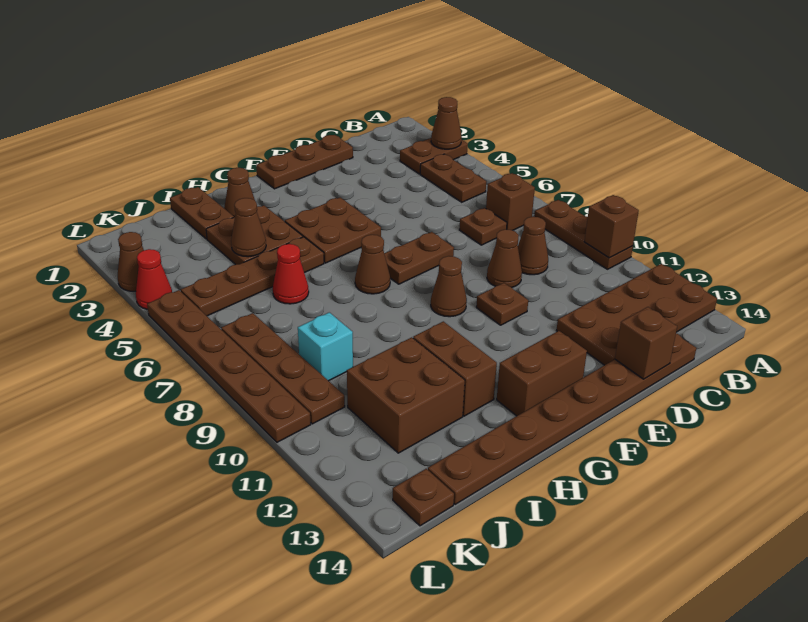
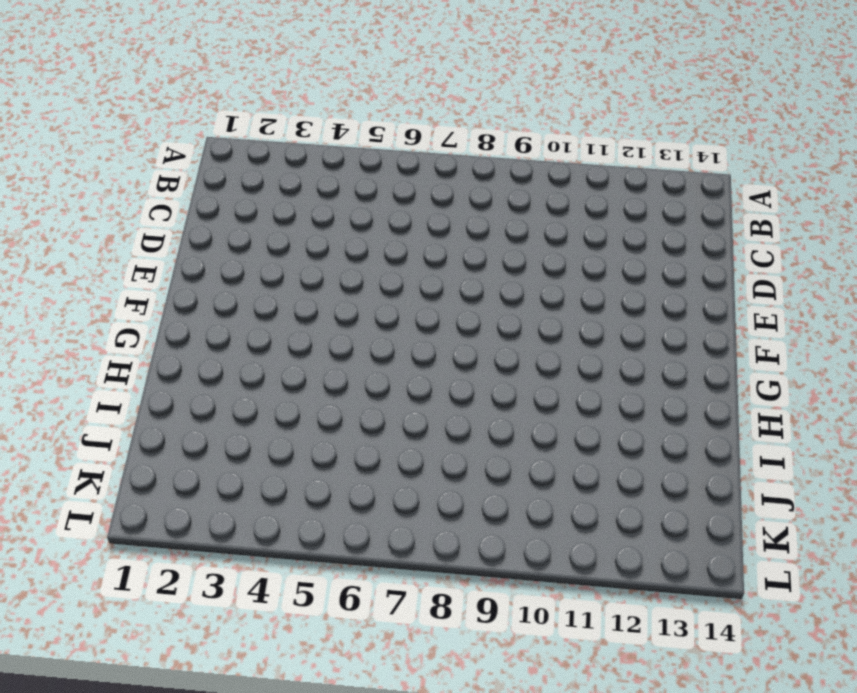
none -> brown plate A3:B3 level 1
none -> brown plate A8:A10 level 1
none -> brown plate A12:D13 level 1
none -> brown plate B4:B5 level 1

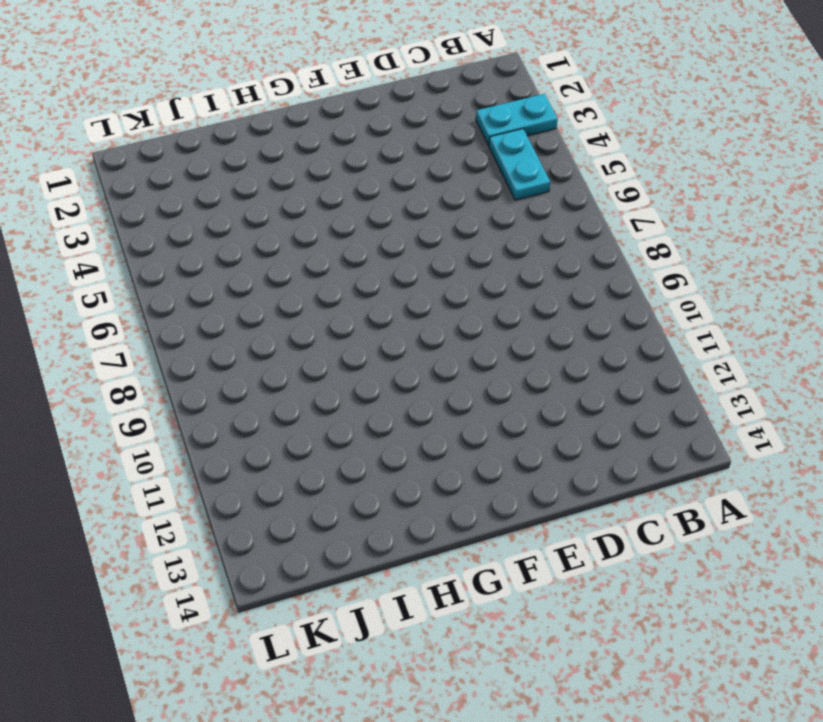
cyan plate A3:B3 level 1 -> brown plate A3:B3 level 1
cyan plate B4:B5 level 1 -> brown plate B4:B5 level 1
none -> brown plate A8:A10 level 1
none -> brown plate A12:D13 level 1
none -> brown brick B7 level 1
none -> brown plate C7 level 1

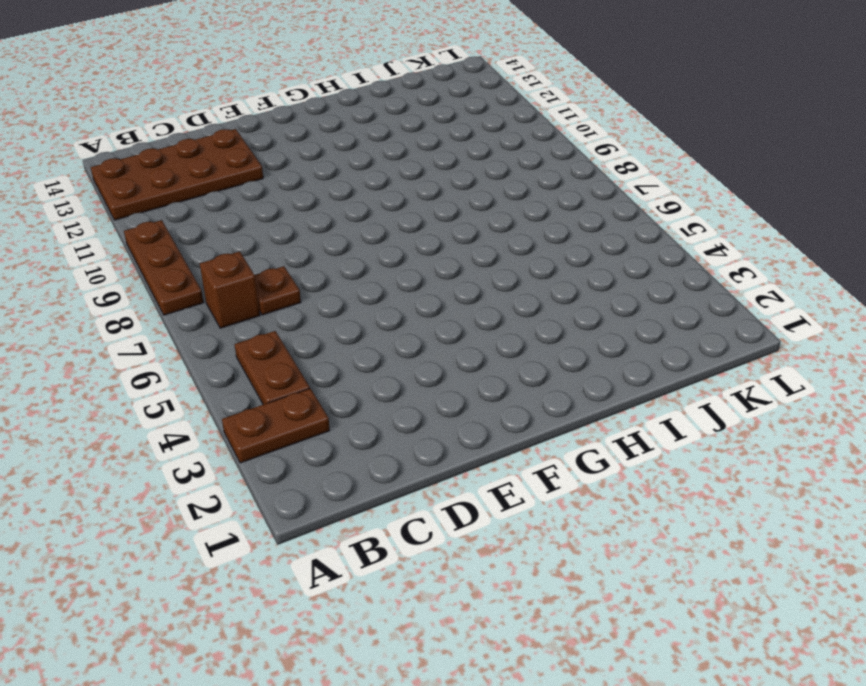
none -> brown cone C9 level 1
none -> brown plate C14:J14 level 1
none -> brown plate D1:F1 level 1
none -> brown cone D9 level 1

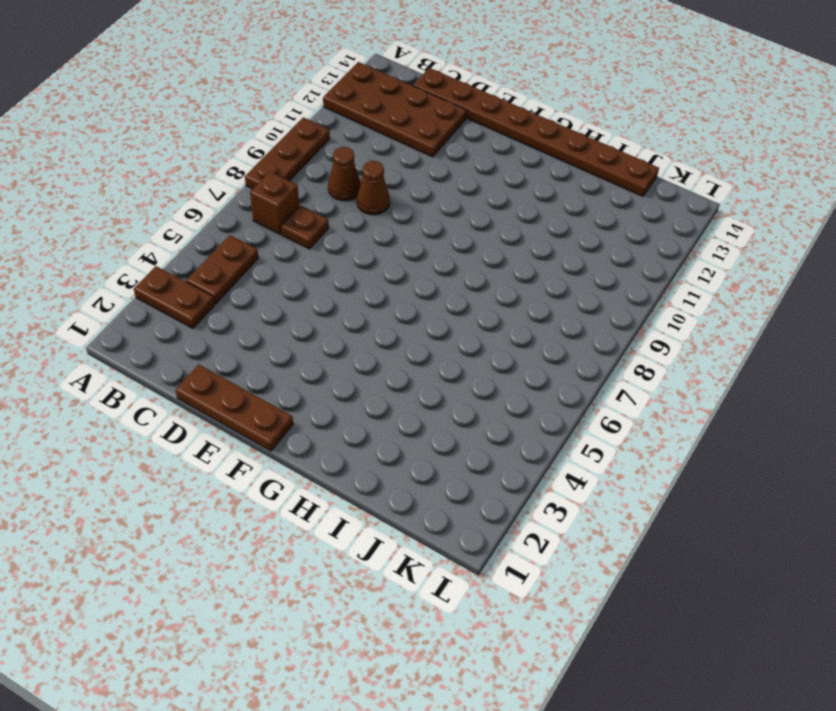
none -> brown plate E7:F7 level 1
none -> brown plate E10 level 1
none -> brown plate F4:G5 level 1
none -> brown cone F9 level 1

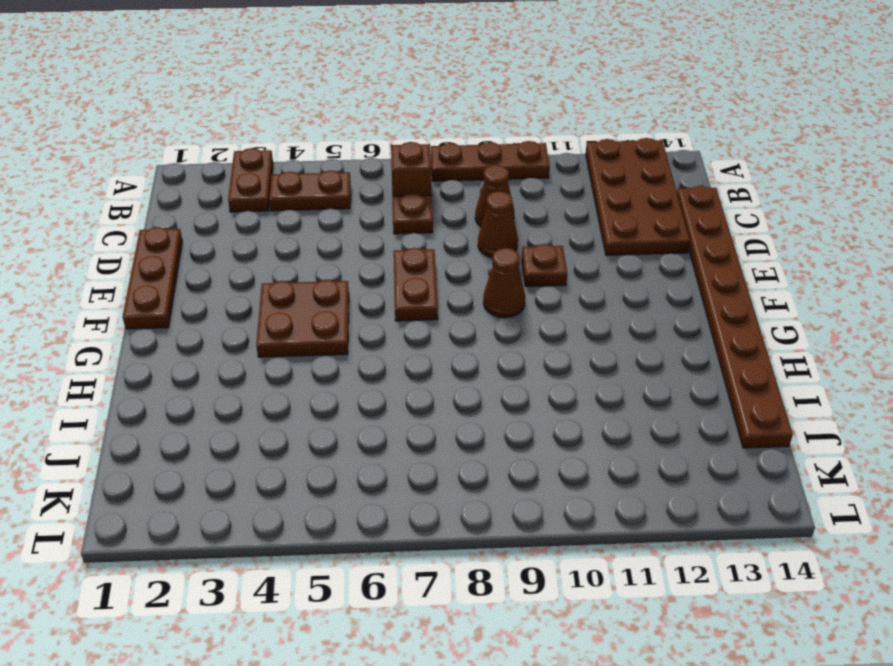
none -> brown brick F13:G13 level 1
none -> brown cone G7 level 1
none -> brown cone H2 level 1
none -> brown plate H3:I4 level 1

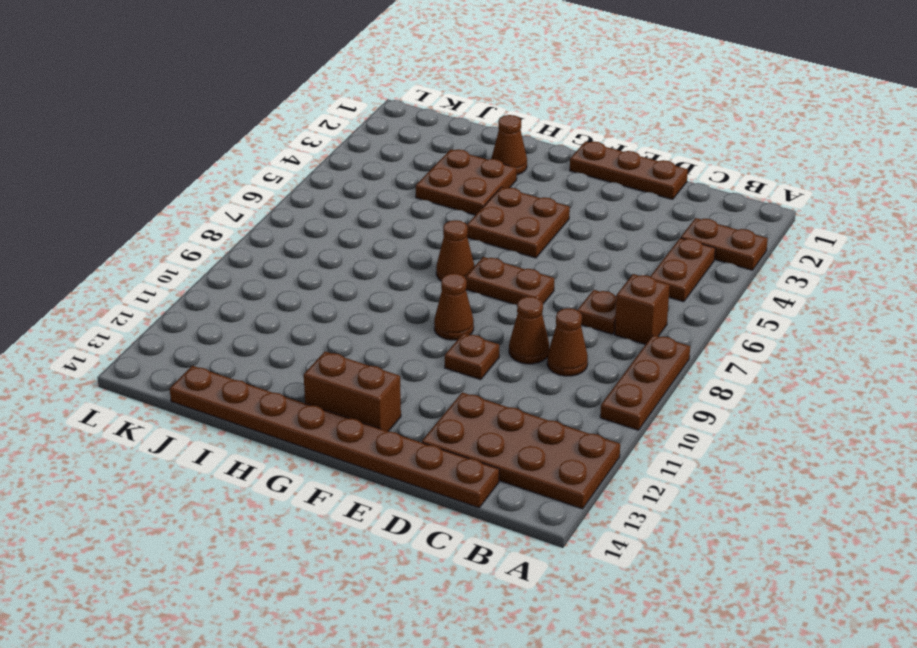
none -> brown plate H5:K5 level 1
none -> brown brick H11:H12 level 1
none -> brown plate I1:I2 level 1
none -> red cone I6 level 1

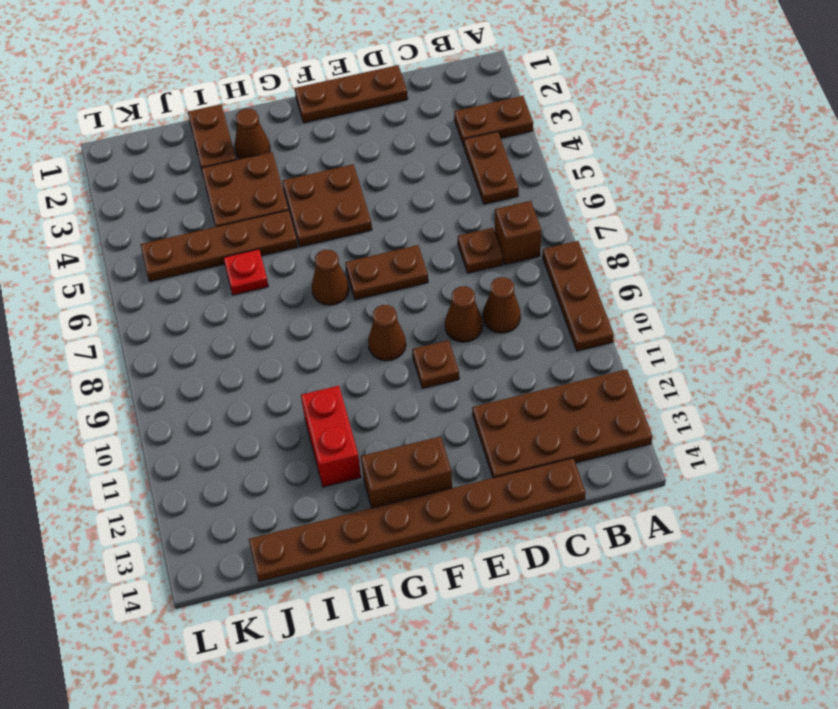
red brick H11:H12 level 1 -> brown brick H11:H12 level 1
red plate I6 level 1 -> red cone I6 level 1
none -> brown brick I11:J12 level 1
none -> cyan brick J9 level 1
none -> brown plate K7:K10 level 1
none -> brown plate K14 level 1

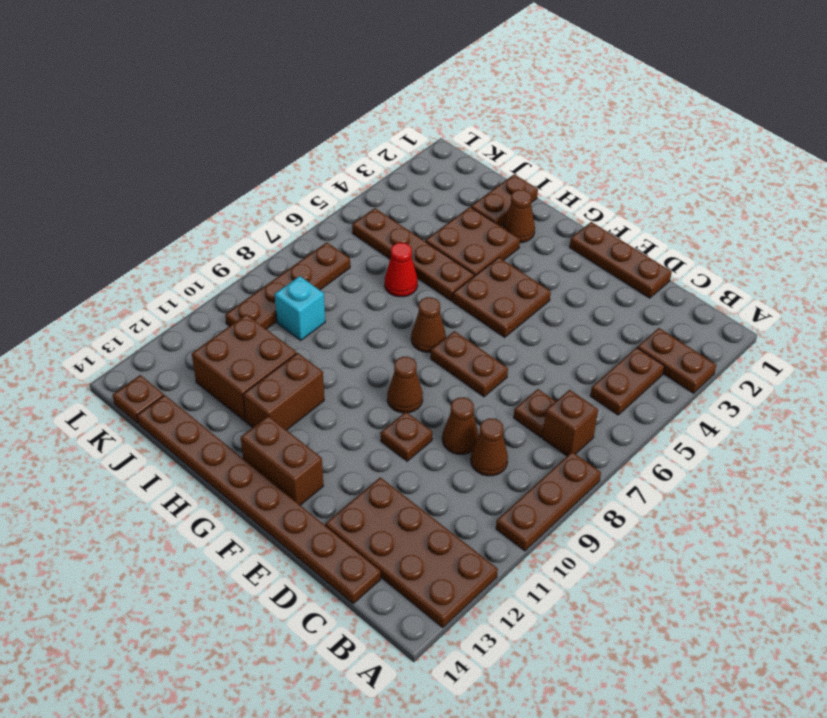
none -> brown cone L3 level 1
none -> red cone L4 level 1
none -> brown plate L5:L10 level 1
none -> brown cone A3 level 2

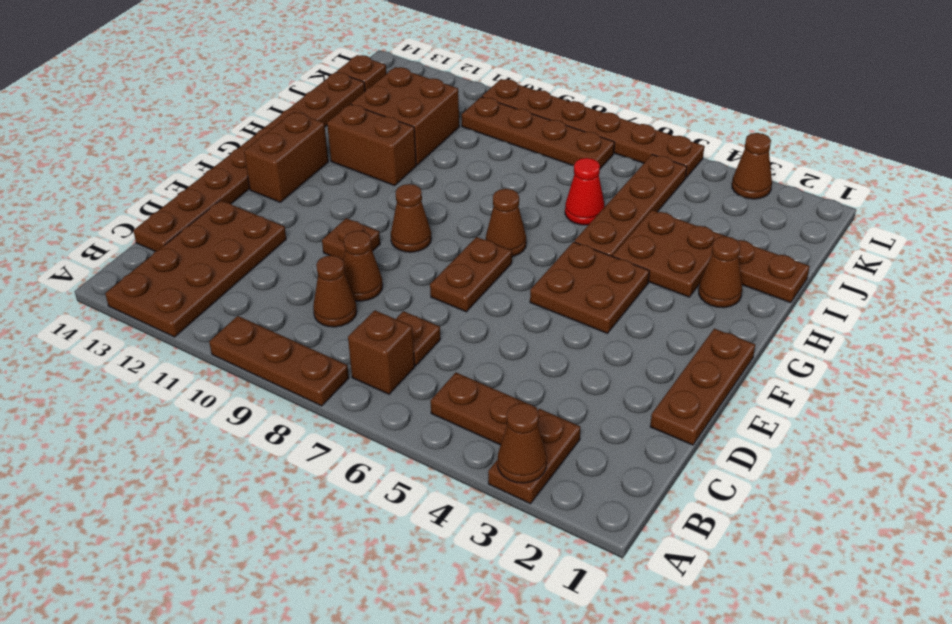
none -> cyan brick J9 level 1
none -> red cone L4 level 1
none -> brown brick A10 level 2
none -> brown brick D14 level 2

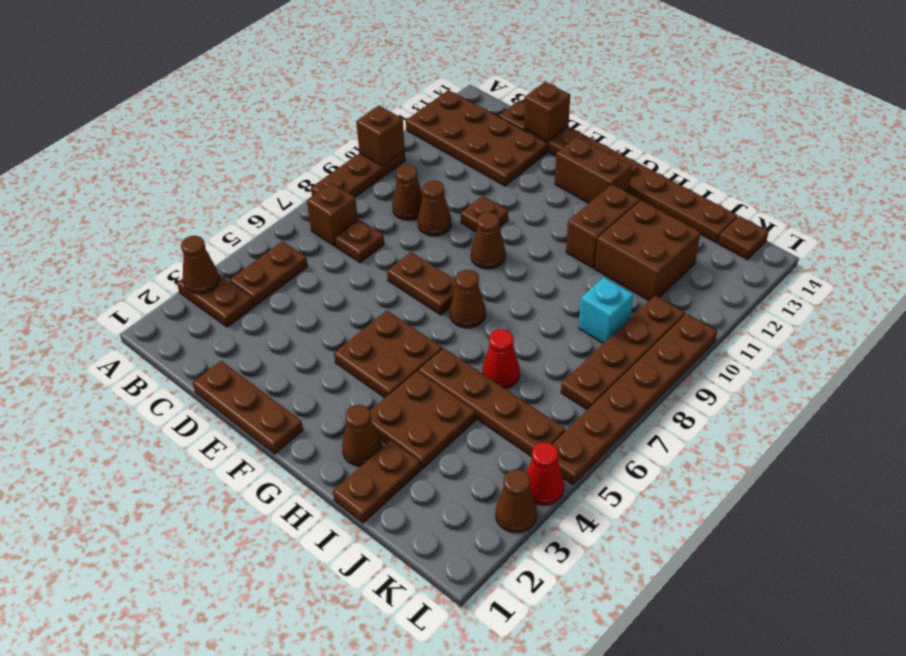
none -> brown cone I4 level 2

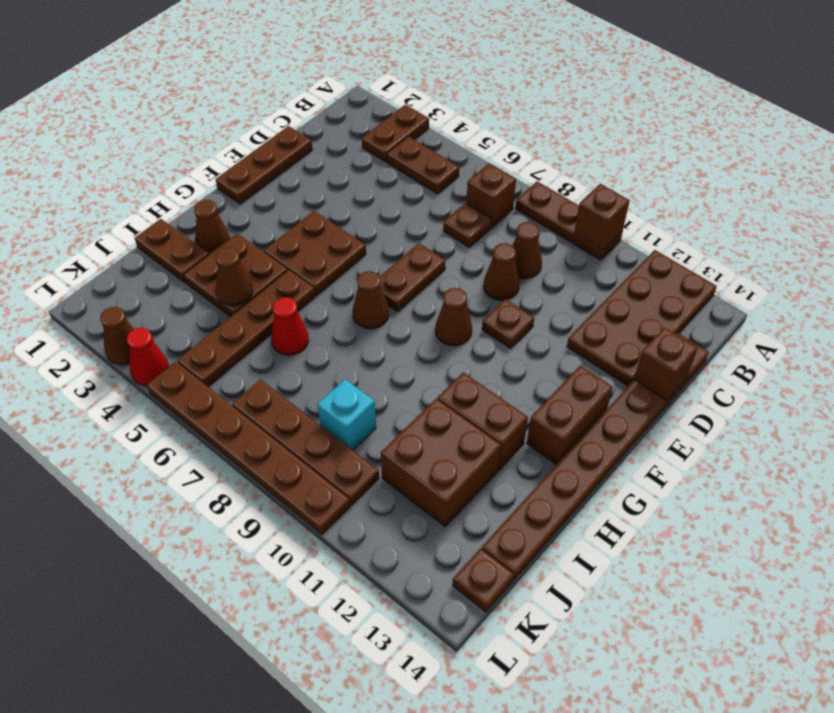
none -> brown cone A3 level 2

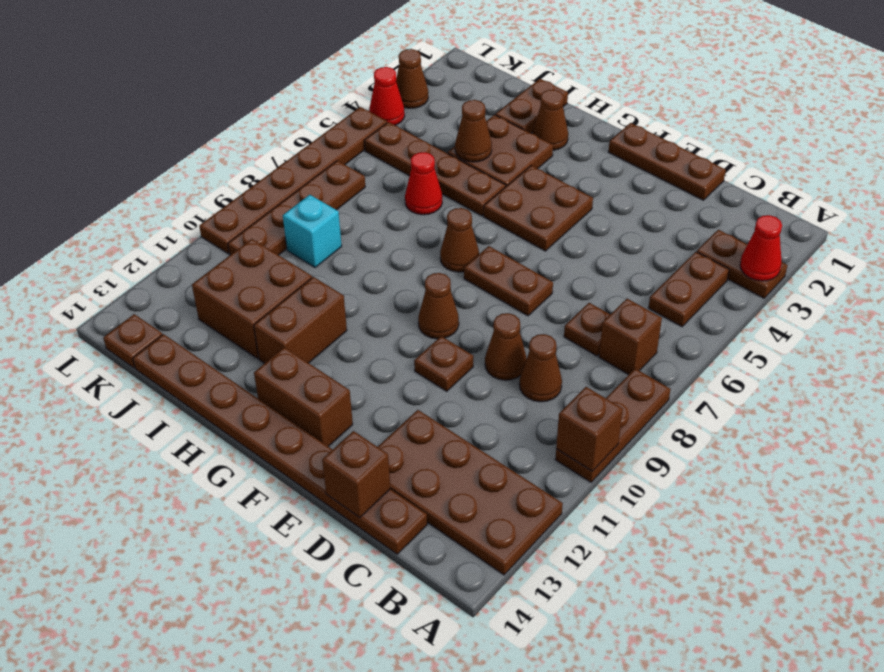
red cone A3 level 2 -> brown cone A3 level 2

